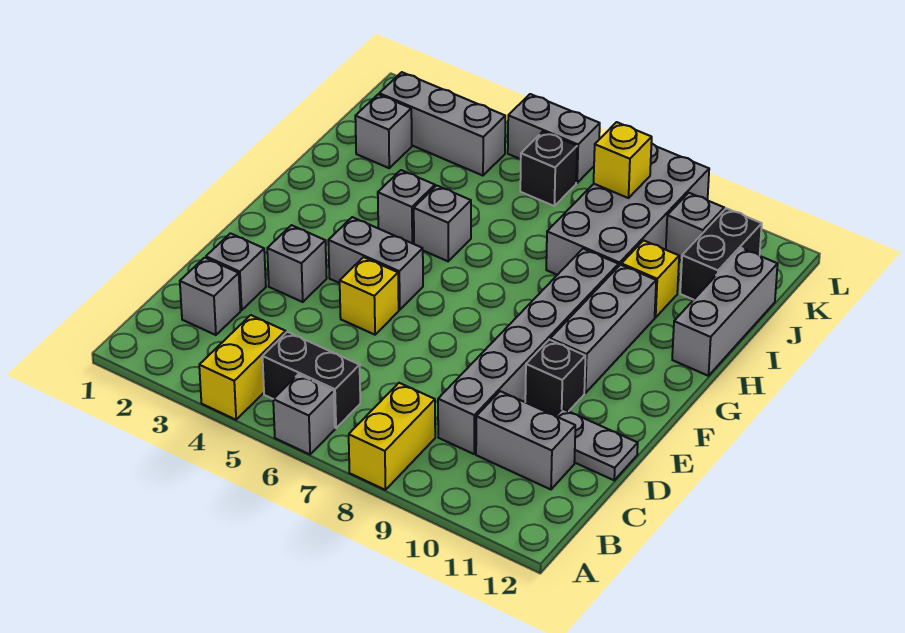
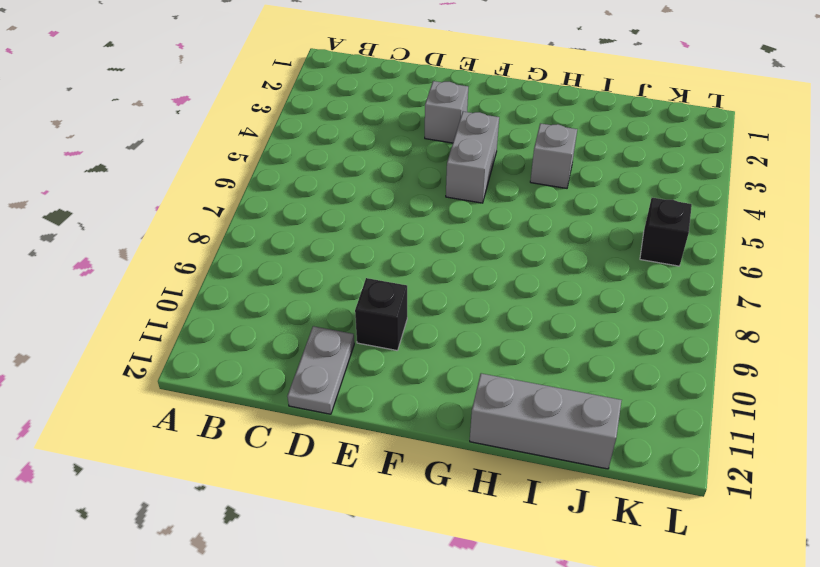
none -> yellow brick A4:B4 level 1
none -> grey brick A6 level 1
none -> yellow brick A8:B8 level 1

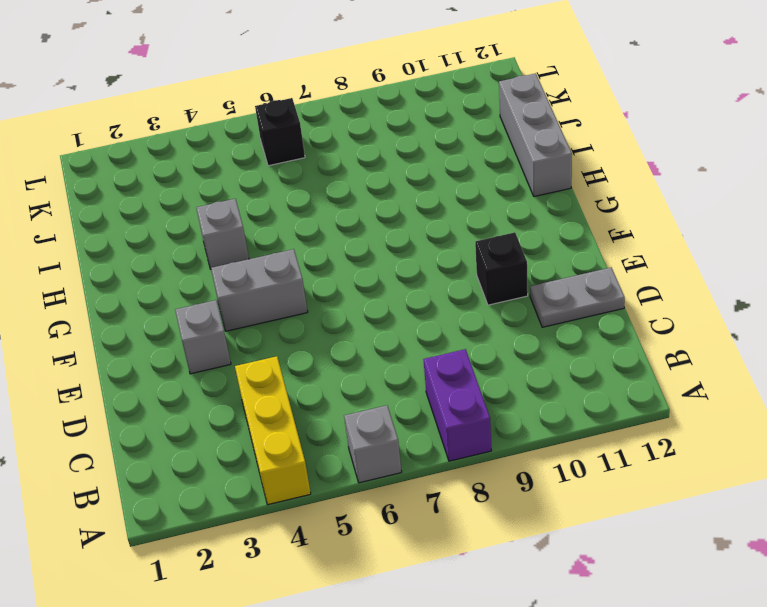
yellow brick A4:C4 level 1 -> yellow brick A4:B4 level 1
purple brick A8:B8 level 1 -> yellow brick A8:B8 level 1
none -> black brick B5:B6 level 1
none -> grey brick C2 level 1
none -> grey brick C9:H9 level 1

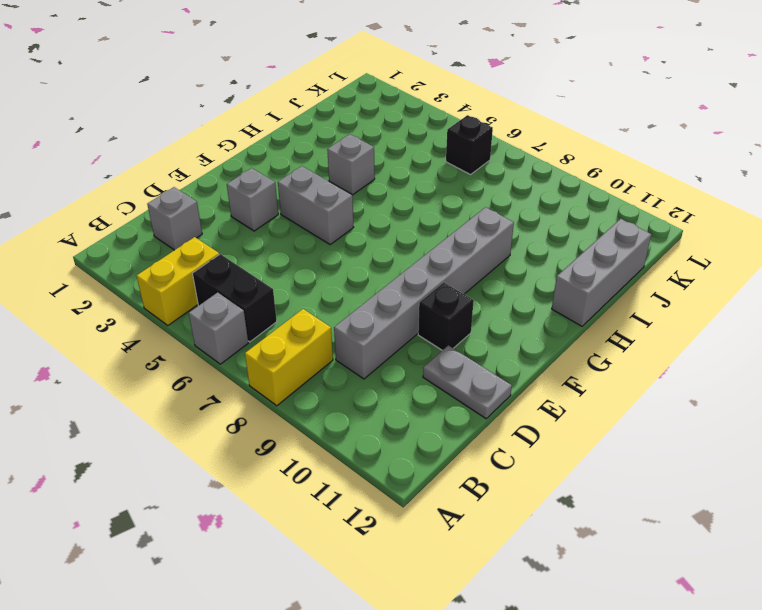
none -> grey brick C10:C11 level 1
none -> grey brick D2 level 1
none -> yellow brick E5 level 1

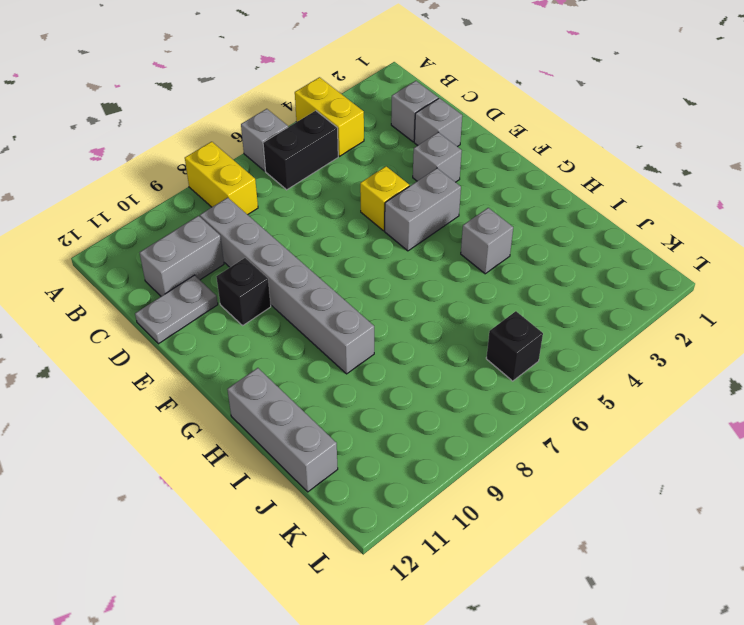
none -> grey brick F10:H10 level 1
none -> grey brick H5 level 1
none -> grey brick I8:L9 level 1

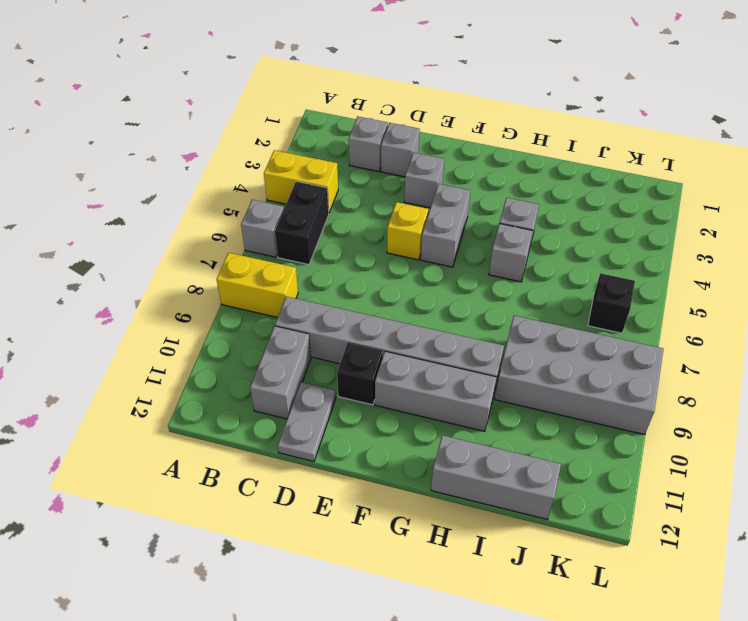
none -> yellow brick I10 level 1
none -> grey brick J2 level 1
none -> black brick J11:K11 level 1

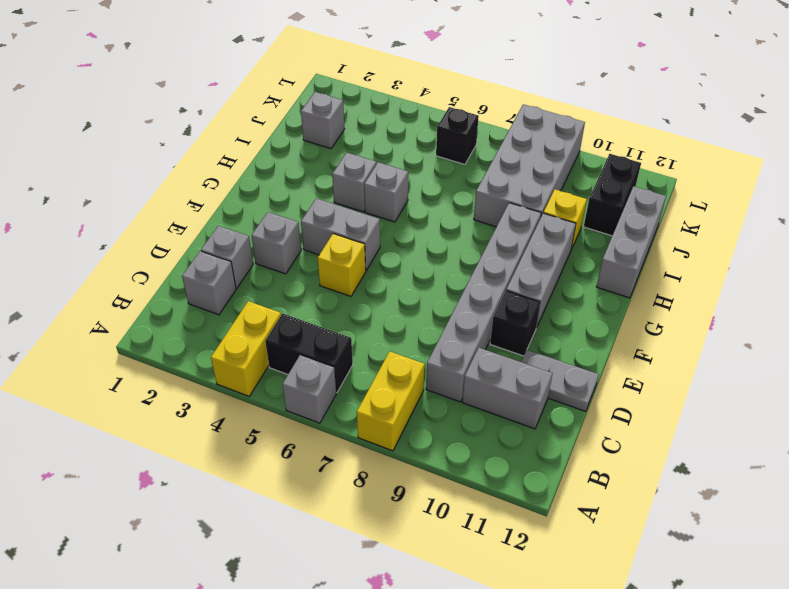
none -> grey brick K2:K4 level 1
none -> grey brick K10 level 1
none -> grey brick L5:L6 level 1

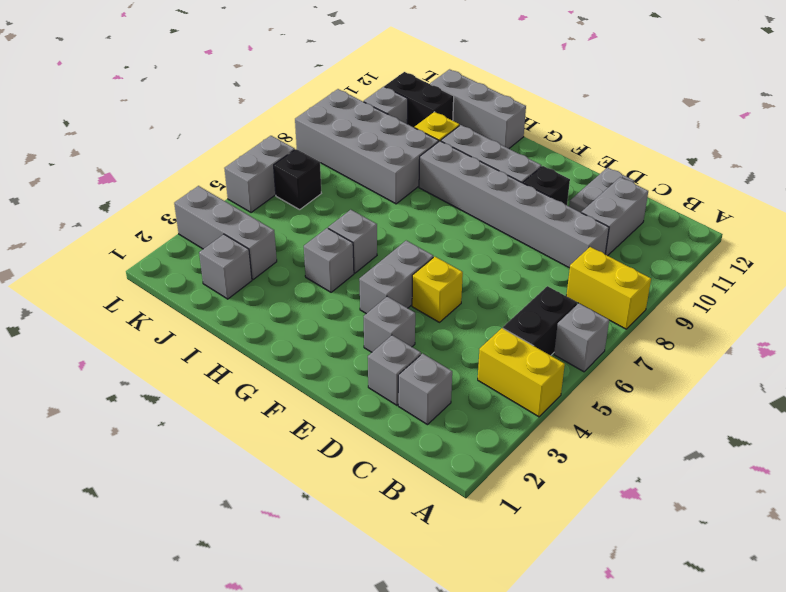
grey brick J3:L3 level 1 -> grey brick K2:K4 level 1
none -> yellow brick K8 level 2

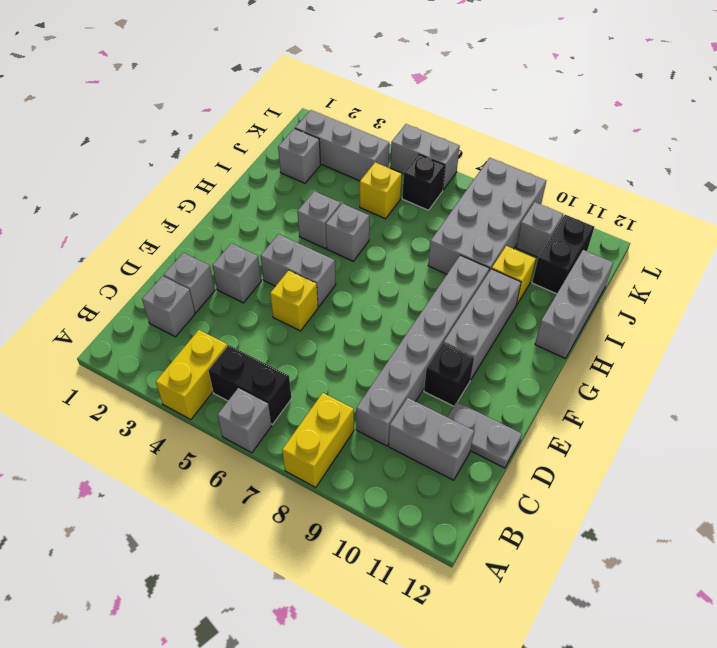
yellow brick J5 level 1 -> yellow brick K8 level 2

